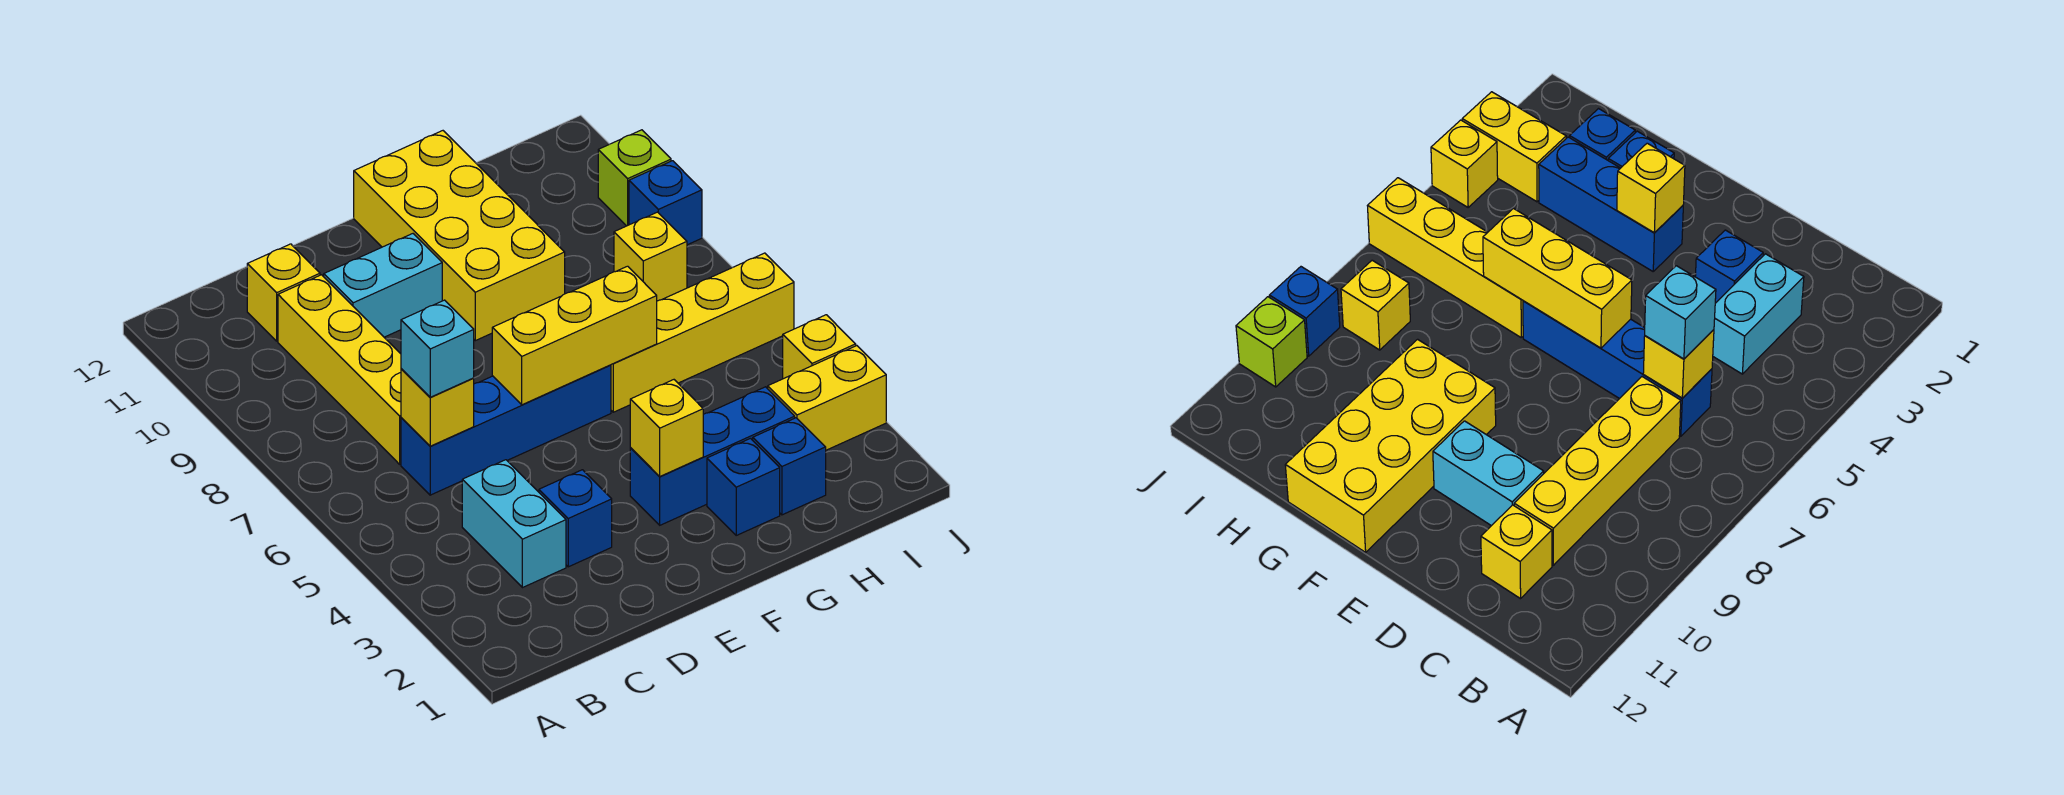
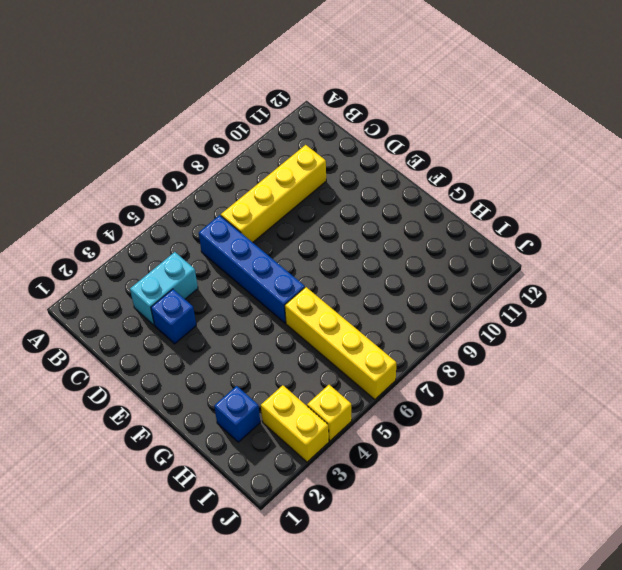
none -> yellow brick C11 level 1
none -> cyan brick D10:E10 level 1
none -> blue brick F3:H3 level 1

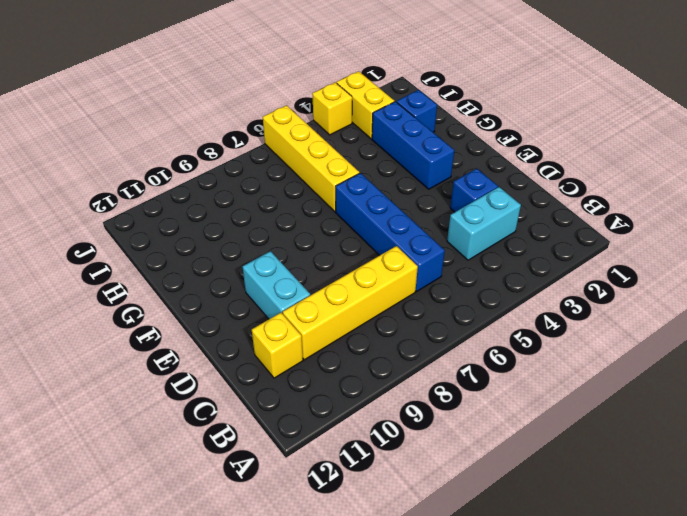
none -> yellow brick F9:G12 level 1
none -> blue brick G2 level 1
none -> yellow brick I8 level 1

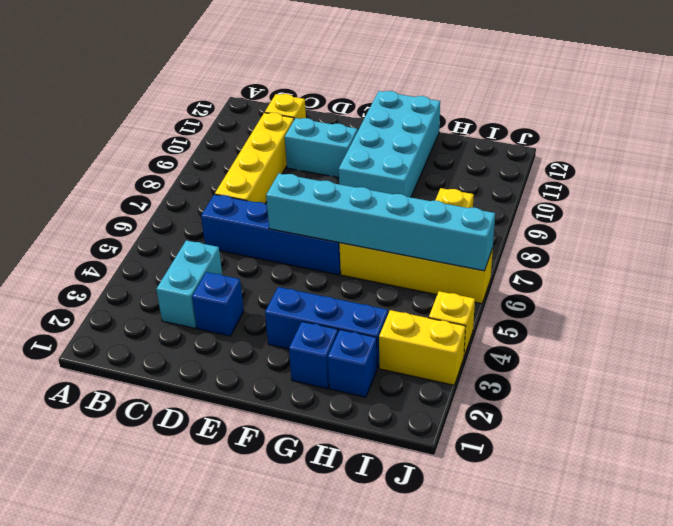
cyan brick E6:J6 level 2 -> yellow brick E6:G6 level 2
cyan brick F9:G12 level 1 -> yellow brick F9:G12 level 1
none -> blue brick J9 level 1
none -> lime brick J10 level 1
none -> yellow brick C6 level 2

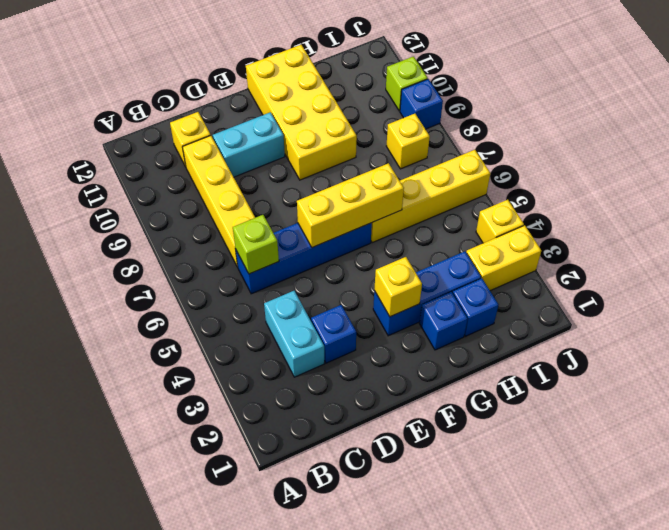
lime brick C6 level 2 -> yellow brick C6 level 2
none -> cyan brick C6 level 3

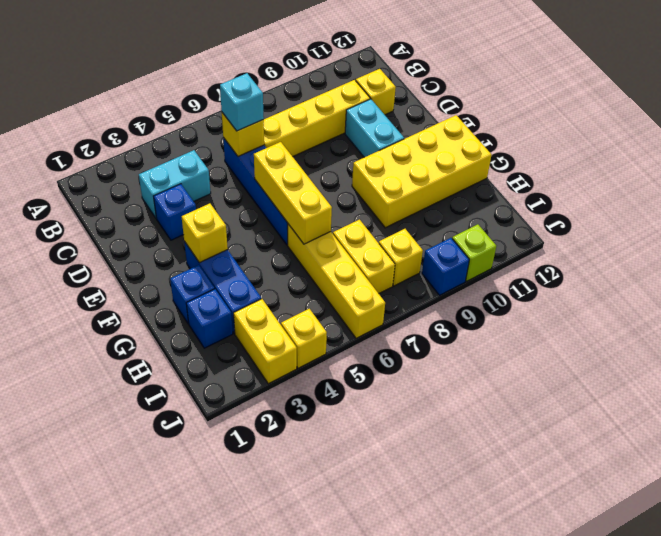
yellow brick H7:I7 level 1 -> none

